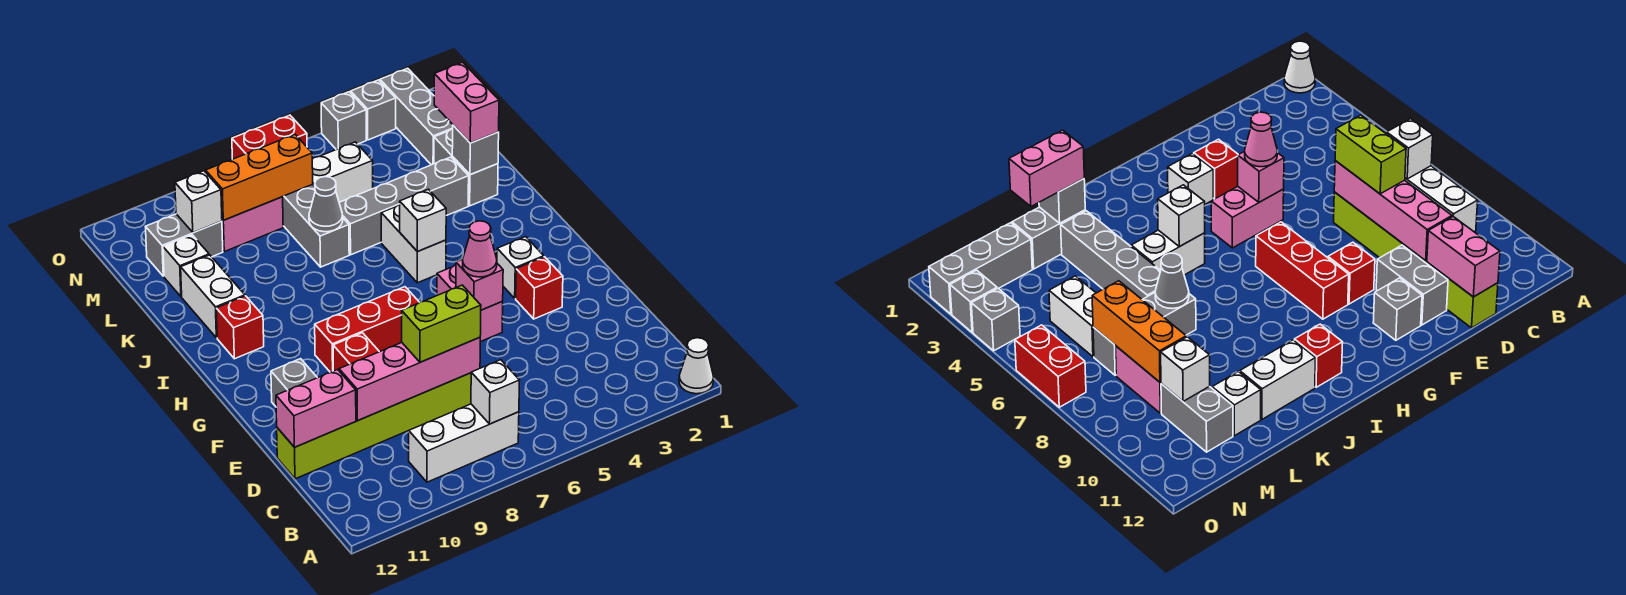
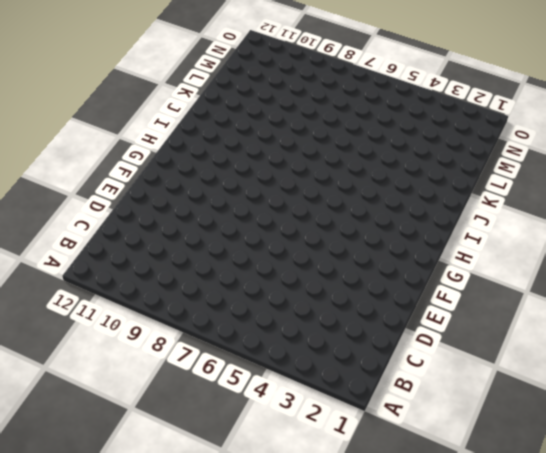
none -> white cone A1 level 1
none -> white brick B7:B9 level 1
none -> lime brick D7:D12 level 1
none -> grey brick E10:E11 level 1

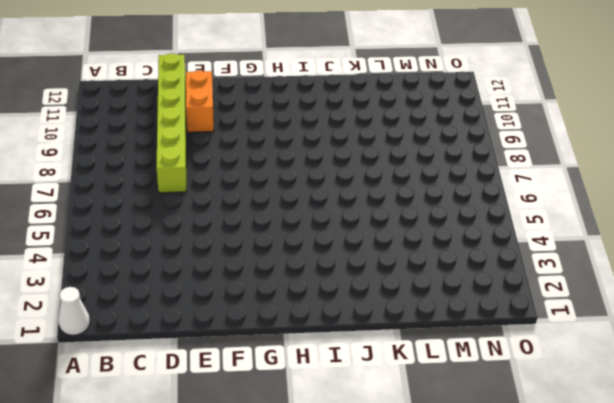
orange brick E10:E11 level 1 -> grey brick E10:E11 level 1
none -> white brick B7:B9 level 1
none -> red brick F3 level 1
none -> pink brick F5:G5 level 1
none -> red brick F9 level 1

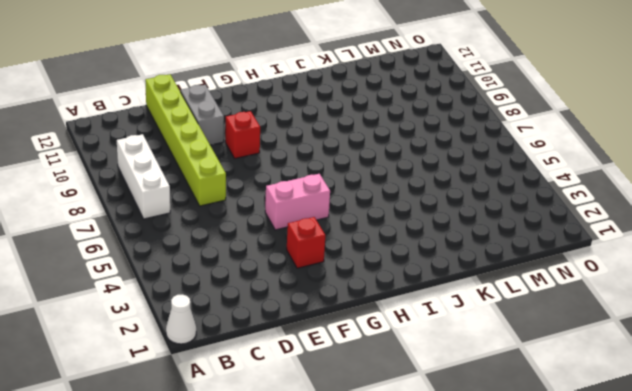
none -> grey brick F11 level 1
none -> white brick G3 level 1
none -> red brick G7:G9 level 1
none -> white brick I5:J5 level 1

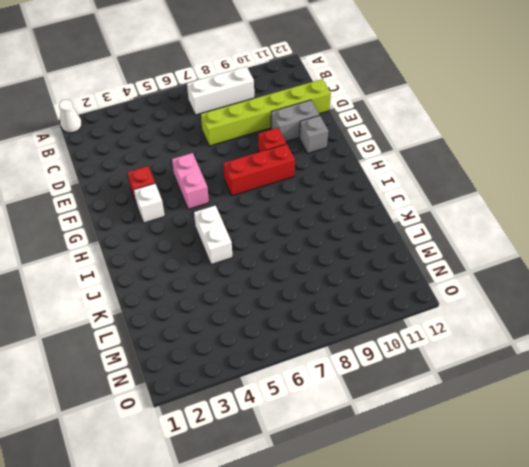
none -> red brick I11 level 1
none -> white brick J11:K11 level 1
none -> grey brick K2:L2 level 1
none -> grey brick K3:K6 level 1

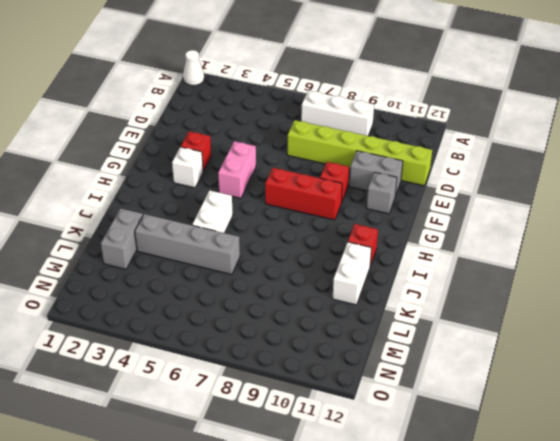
none -> grey brick K7:M7 level 1
none -> white brick L11 level 1
none -> grey brick M2:O2 level 1
none -> white brick M5:M6 level 1

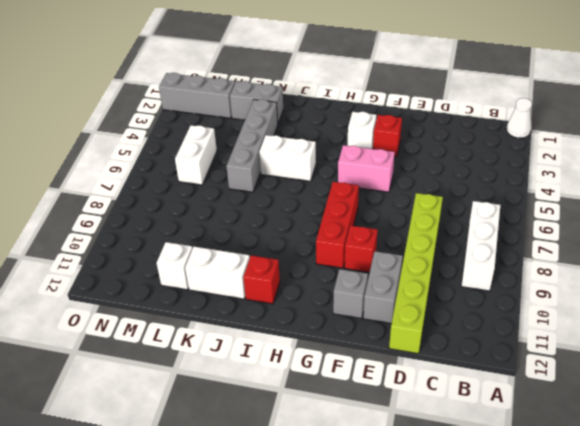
none -> grey brick K7:M7 level 1
none -> pink brick M8:M9 level 1
none -> grey brick M10:M11 level 1
none -> grey brick O3 level 1

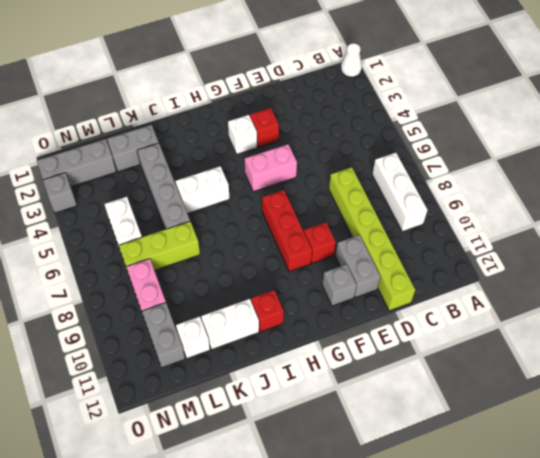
lime brick K7:M7 level 1 -> grey brick K7:M7 level 1
none -> grey brick O4 level 1
none -> red brick O6:O7 level 1
none -> white brick B7 level 2
none -> pink brick D7:D10 level 2

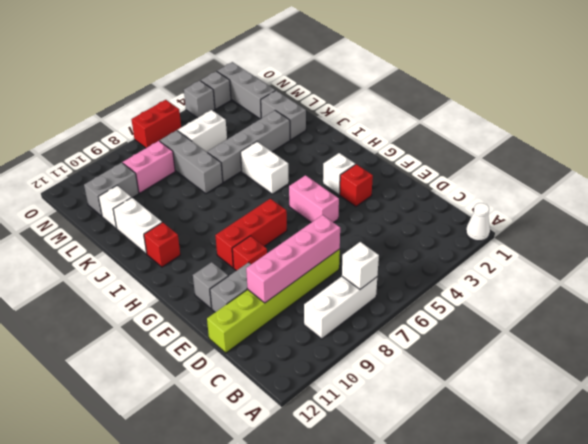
none -> pink brick D11:D12 level 2
none -> pink brick F5 level 2
none -> white brick I5 level 2
none -> grey brick K2 level 2

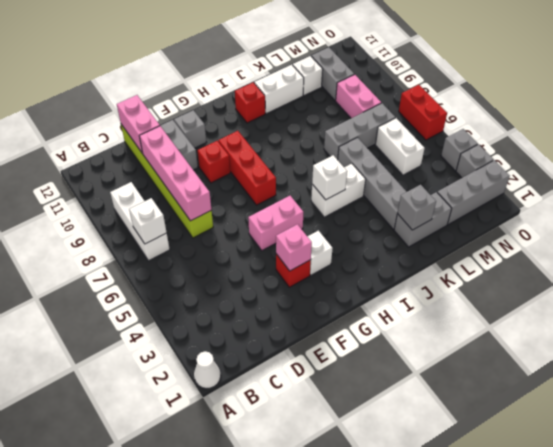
pink brick F3 level 2 -> pink brick F5 level 2
none -> grey cone K7 level 2
none -> orange brick M7:M9 level 2
none -> white brick M10 level 2
none -> lime brick D7:D8 level 3

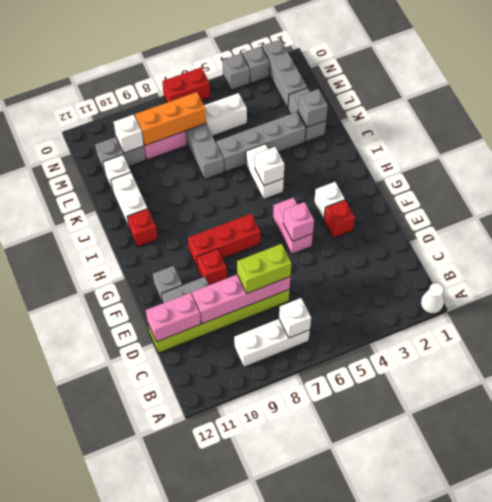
none -> grey cone K7 level 2
none -> pink cone F5 level 3
none -> pink brick K2:L2 level 3

